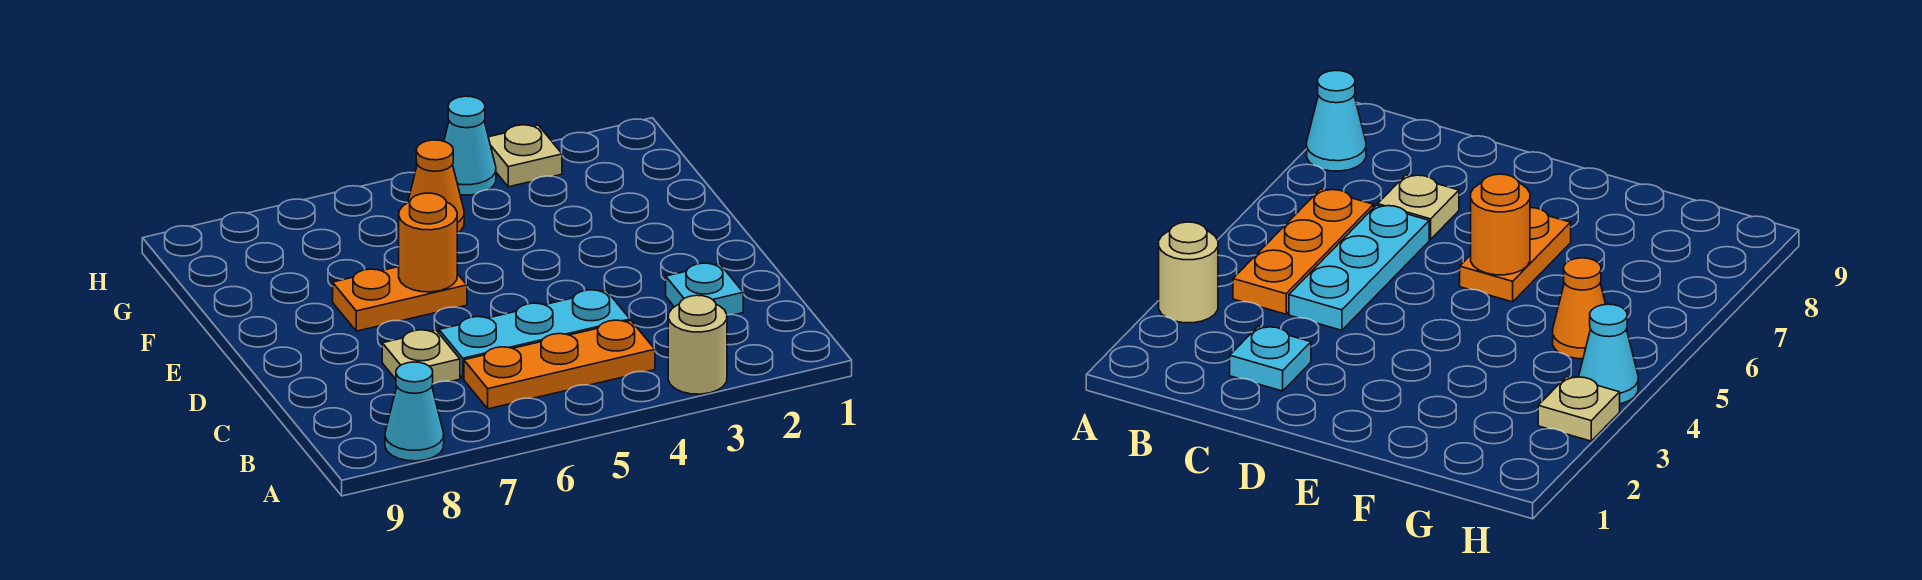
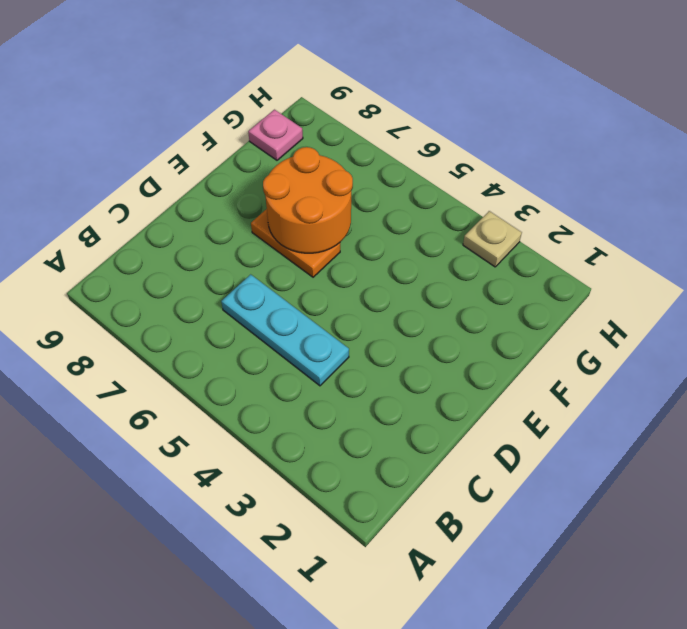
orange round brick E6:F7 level 2 -> orange round brick E6 level 2
pink plate G9 level 1 -> none
none -> tan round brick A3 level 1
none -> cyan cone A8 level 1

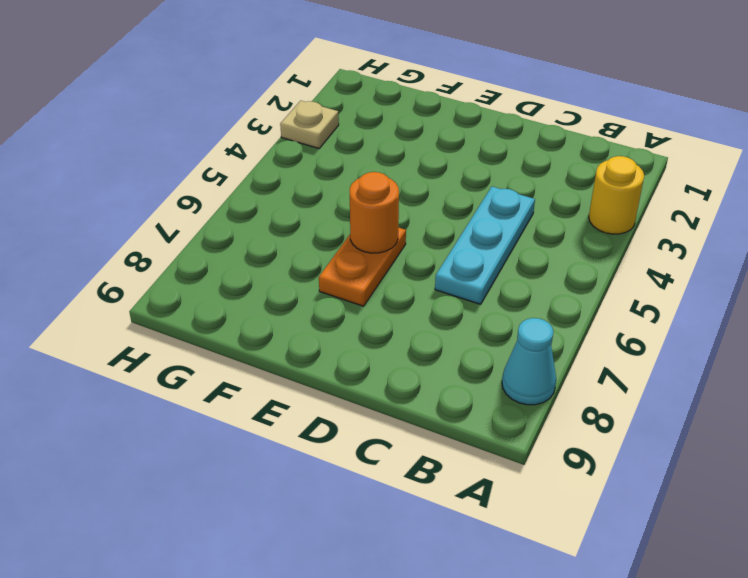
yellow round brick A3 level 1 -> tan round brick A3 level 1
none -> orange plate B4:B6 level 1
none -> cyan plate C2 level 1

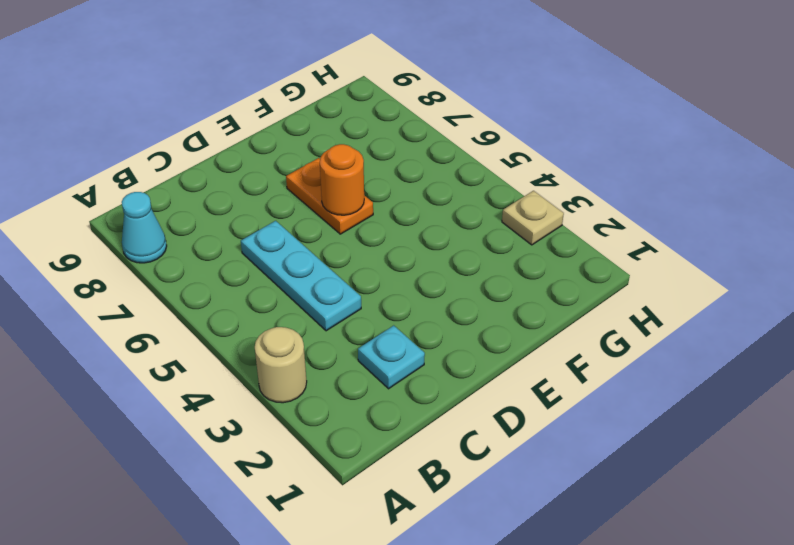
none -> orange plate B4:B6 level 1
none -> tan plate C7 level 1

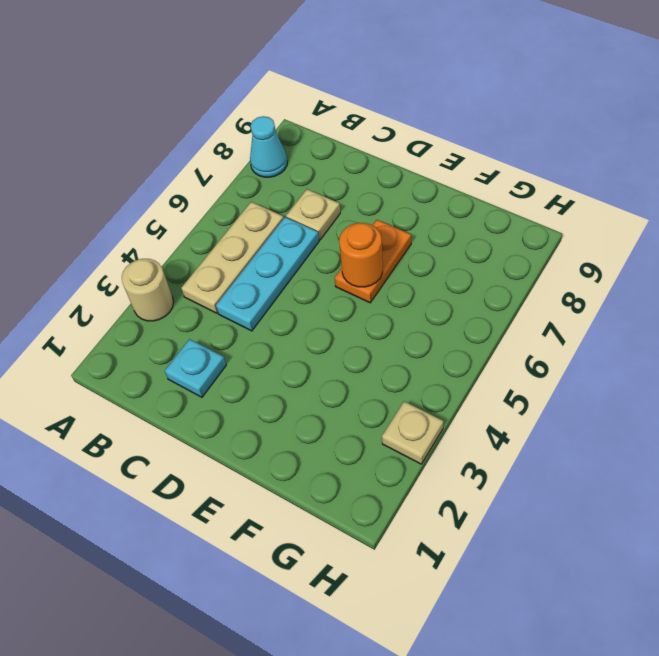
tan plate B4:B6 level 1 -> orange plate B4:B6 level 1
none -> orange cone G5 level 1
none -> cyan cone H4 level 1

